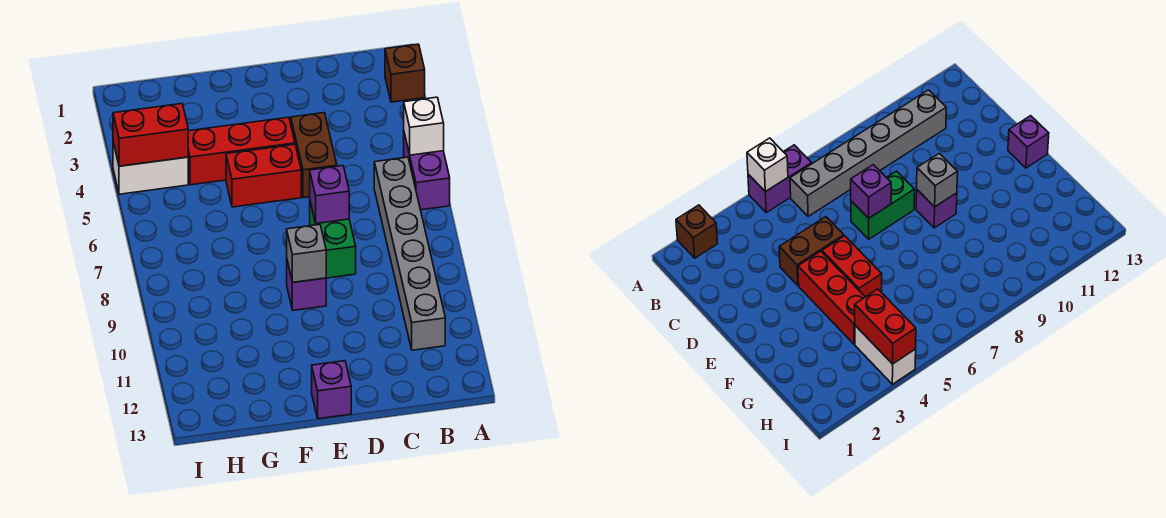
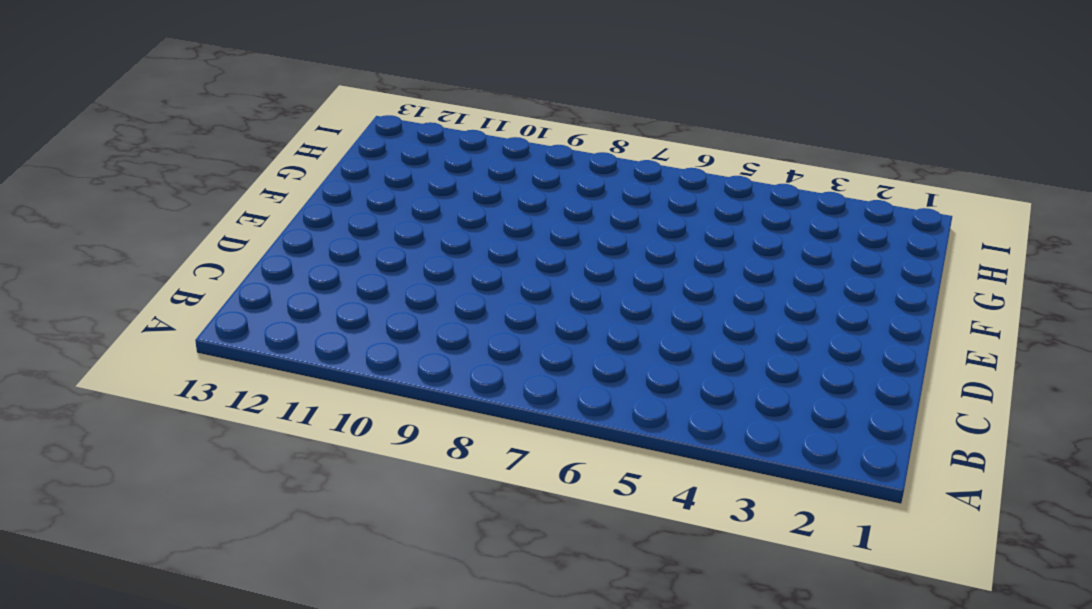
none -> brown brick A2 level 1
none -> purple brick A5:A6 level 1
none -> grey brick B6:B11 level 1

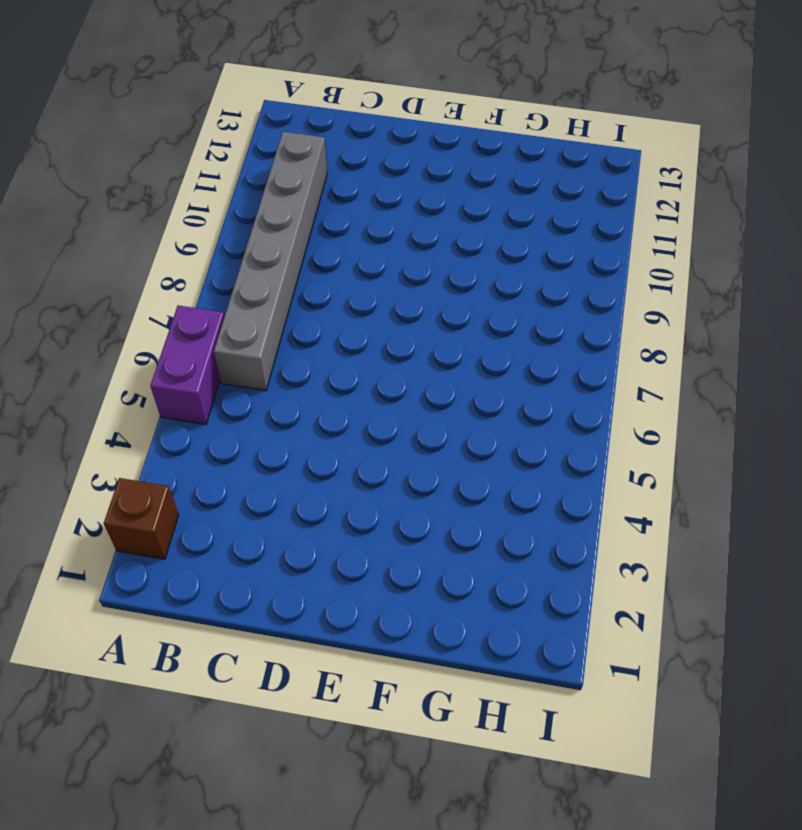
none -> brown brick D4:D5 level 1
none -> green brick D7:D8 level 1
none -> red brick E4:G4 level 1

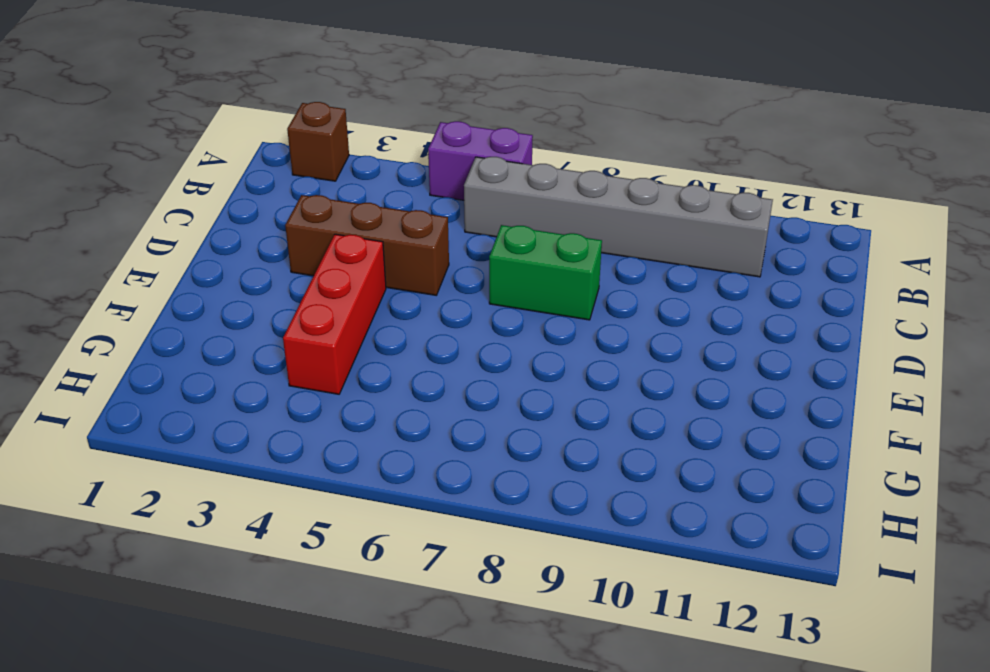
brown brick D3:D5 level 1 -> brown brick D4:D5 level 1
none -> red brick E5:F5 level 1
none -> purple brick E9 level 1
none -> purple brick E13 level 1

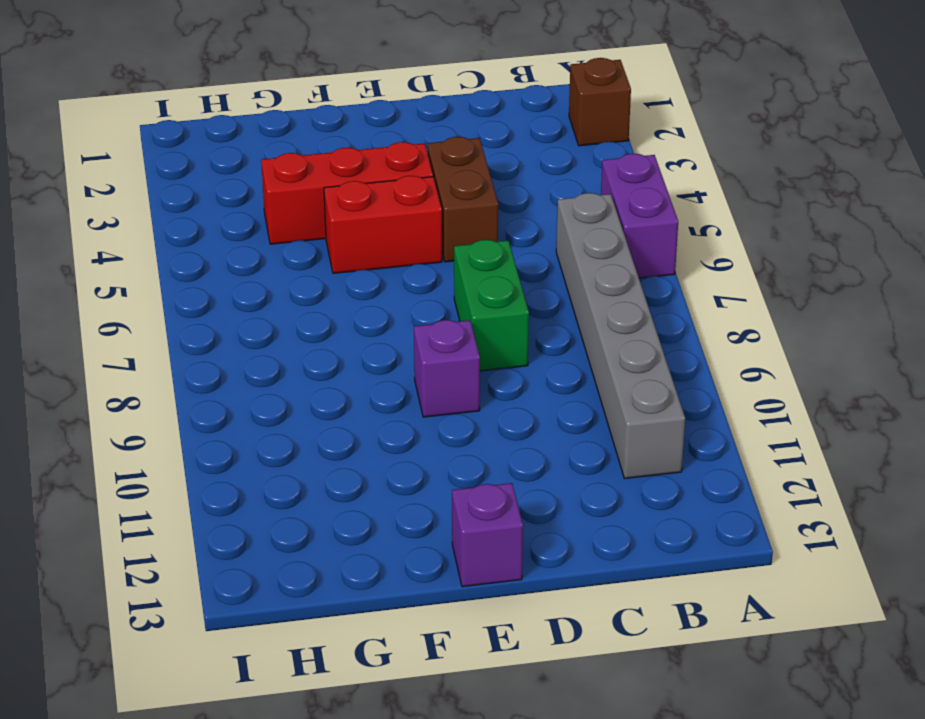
none -> white brick H4:I4 level 1
none -> white brick A5 level 2
none -> purple brick D7 level 2

